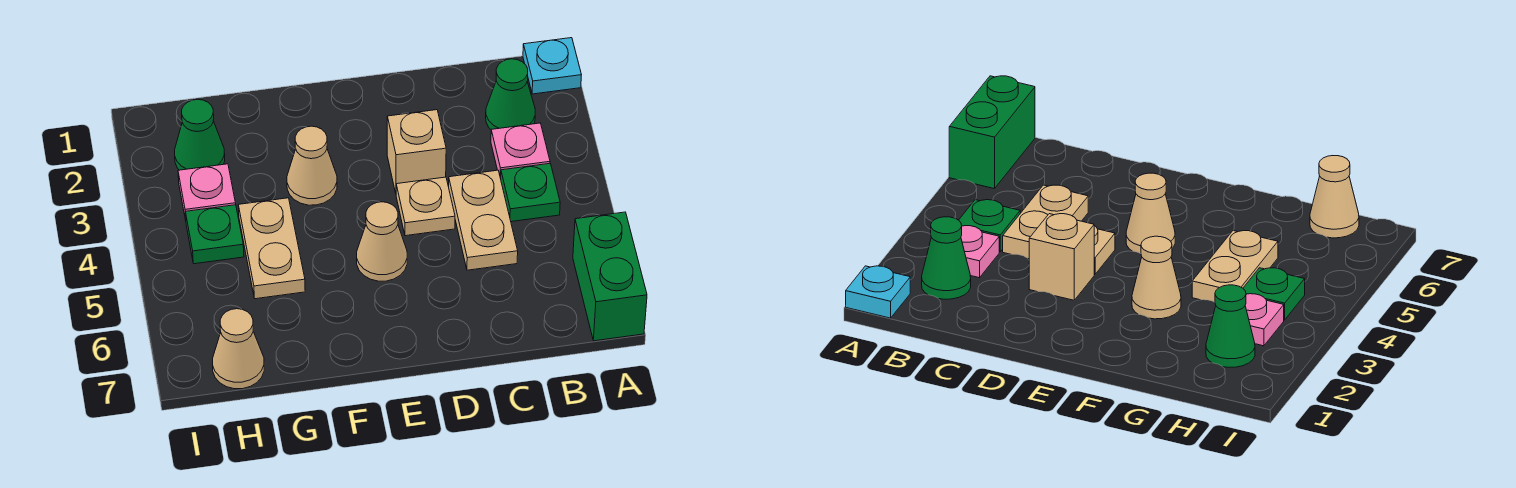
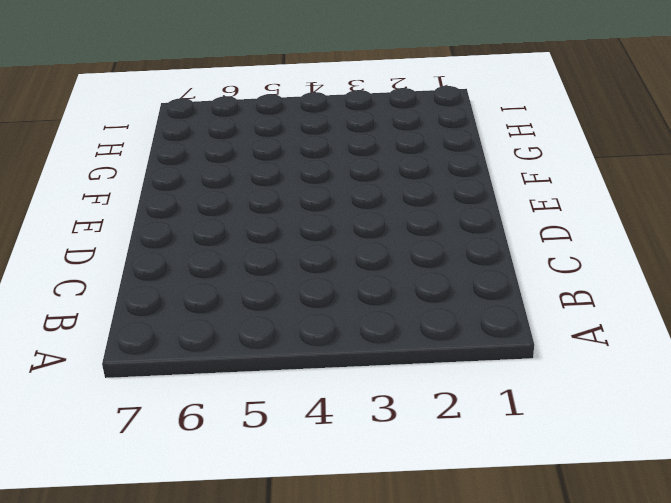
none -> cyan plate A1 level 1
none -> green brick A6:A7 level 1
none -> green cone B2 level 1

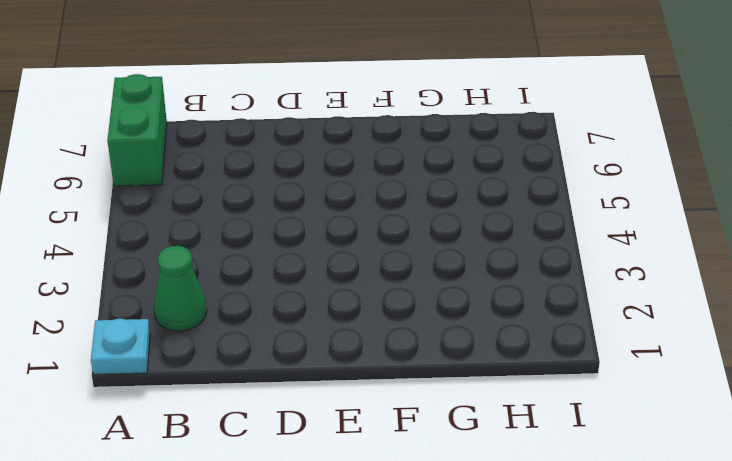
none -> pink plate B3 level 1
none -> green plate B4 level 1
none -> tan plate C4:C5 level 1

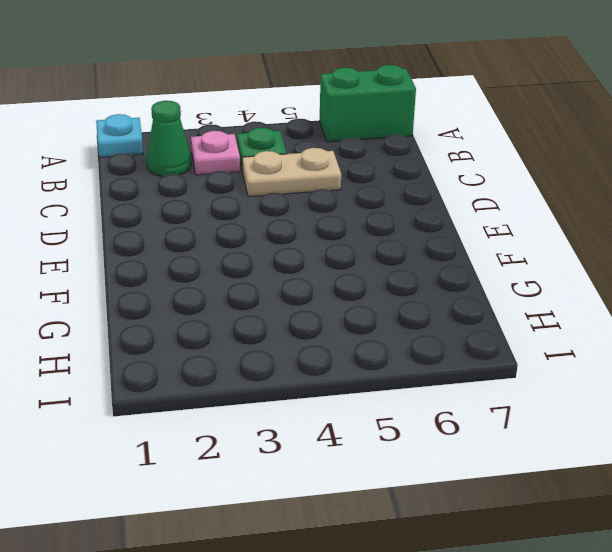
none -> tan brick D3 level 1
none -> tan plate D4 level 1
none -> tan cone E5 level 1

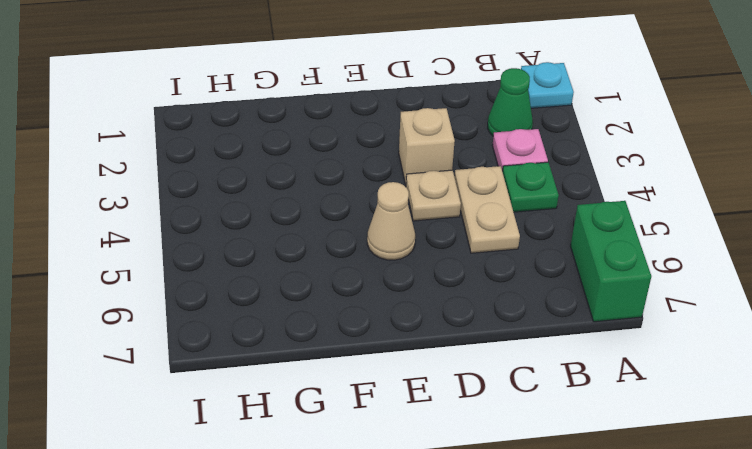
none -> tan cone F3 level 1
none -> tan plate G4:G5 level 1
none -> green cone H2 level 1

